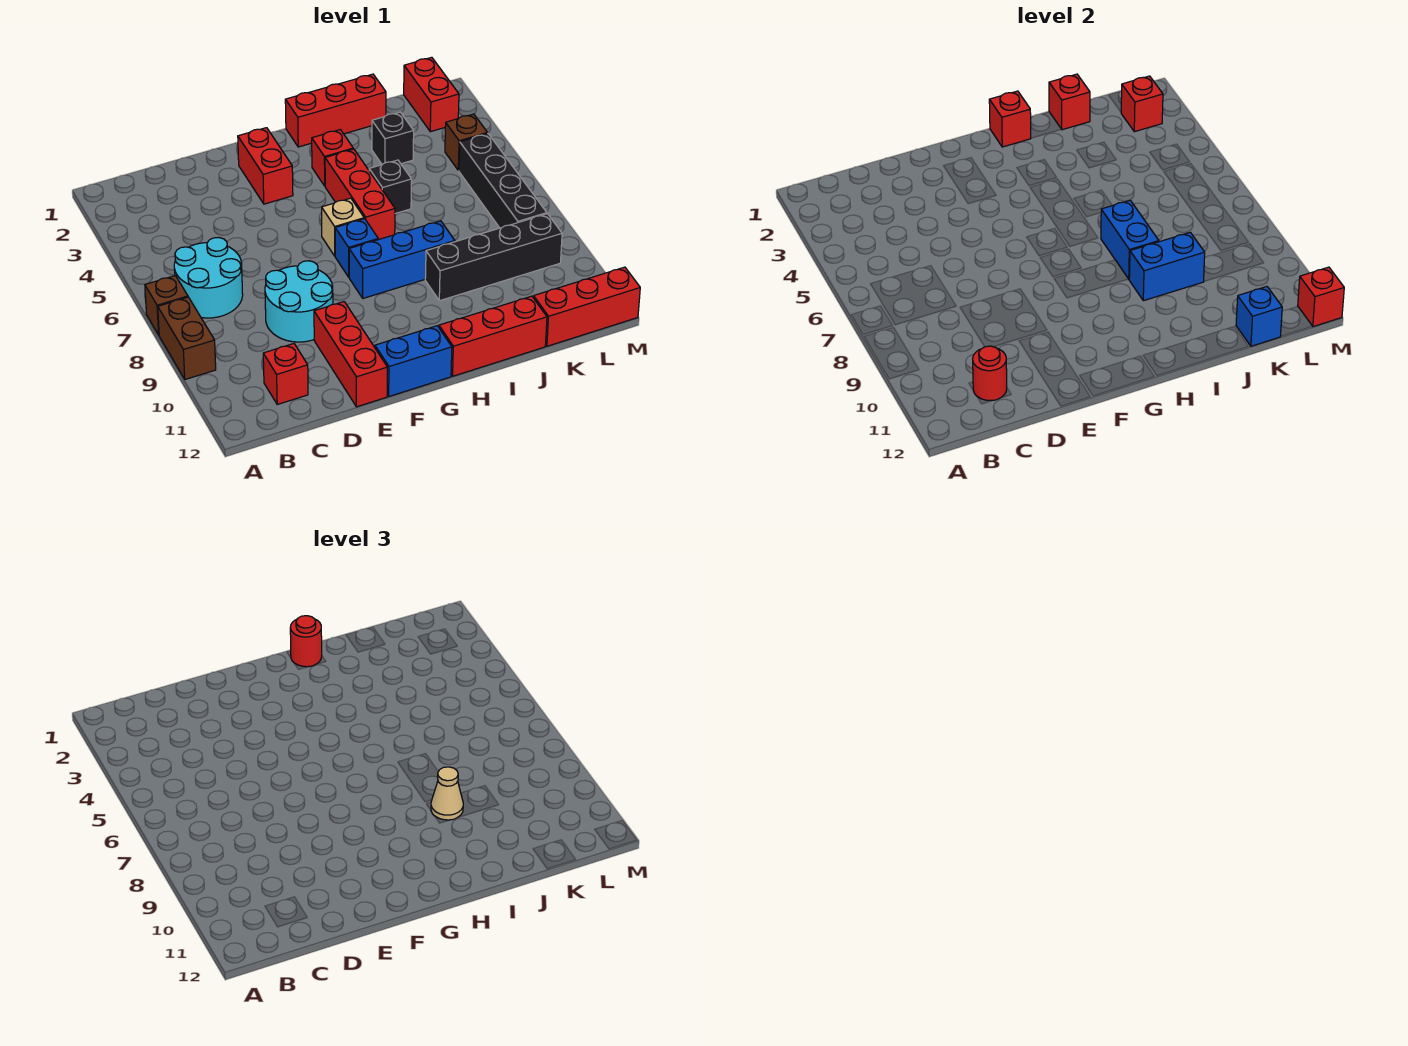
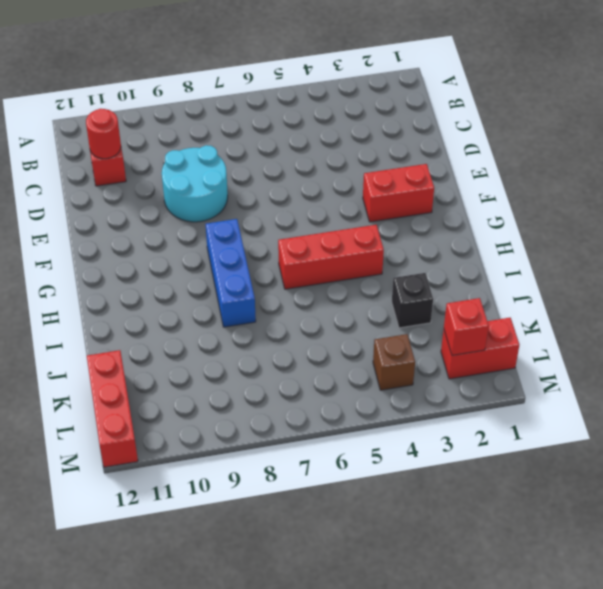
none -> brown brick A7 level 1
none -> brown brick A8:A9 level 1
none -> cyan round brick B6:C7 level 1
none -> red brick E10:E12 level 1

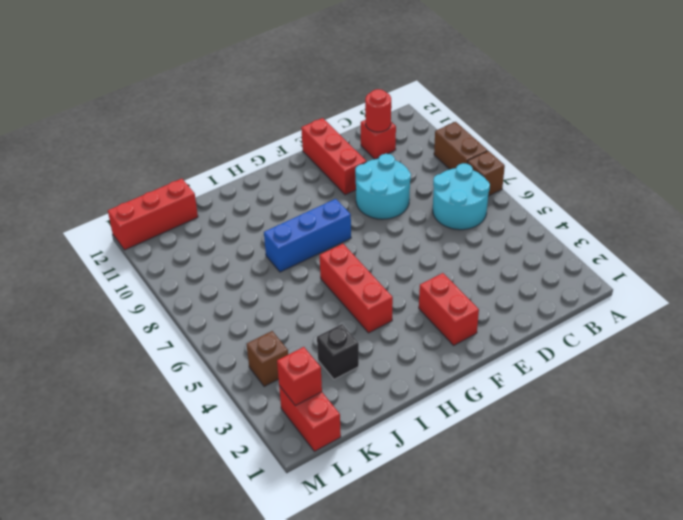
none -> blue brick F12:G12 level 1
none -> tan brick G6 level 1
none -> blue brick G7 level 1
none -> red brick H1:J1 level 1

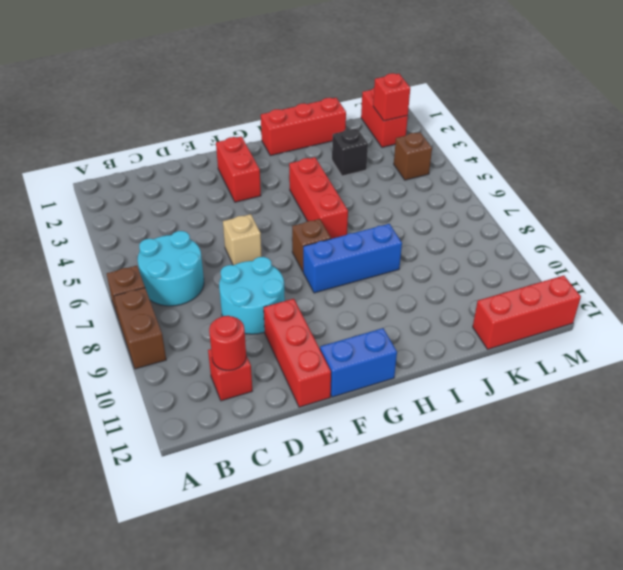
tan brick E6 level 1 -> tan brick G6 level 1
brown brick G7 level 1 -> blue brick G7 level 1
none -> red brick H3 level 1
none -> red brick H12:J12 level 1
none -> black brick I5 level 1
none -> black brick I9:L9 level 1

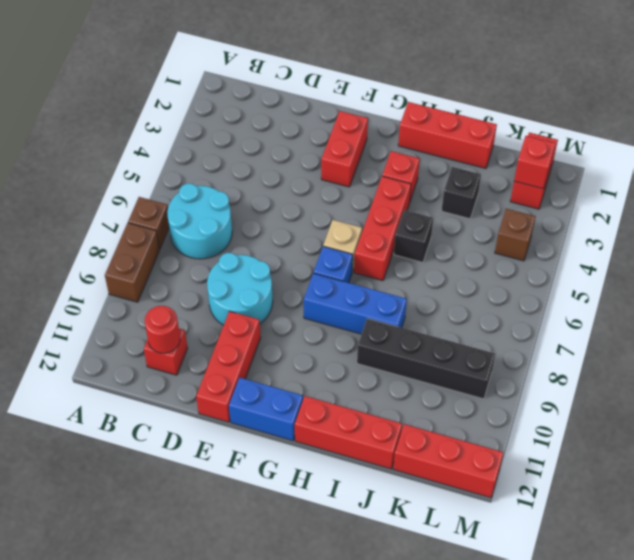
none -> black brick L5:L8 level 1
none -> red brick H1 level 2
none -> blue brick I7:I8 level 2
none -> blue brick I9:J9 level 2

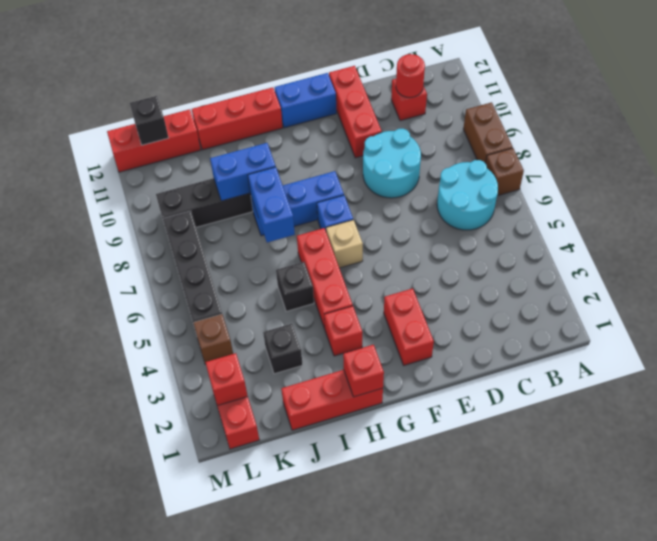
black brick L12 level 2 -> none
none -> red brick J1 level 2
none -> blue brick K12 level 2
none -> red brick M12 level 2
none -> red round brick H1 level 3

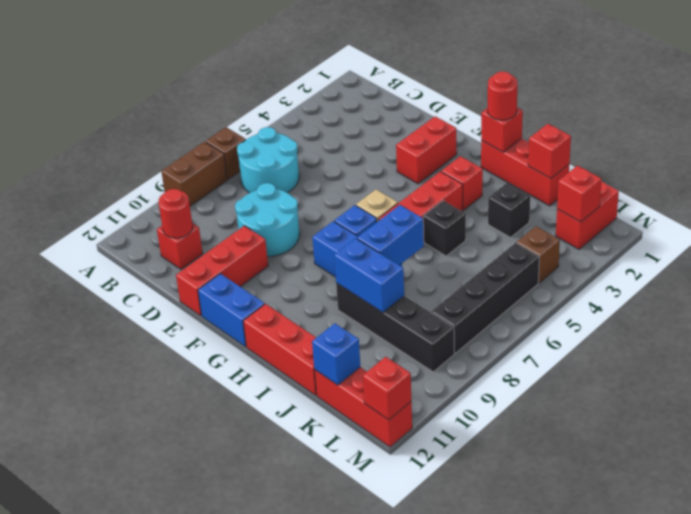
none -> tan cone I9 level 3

